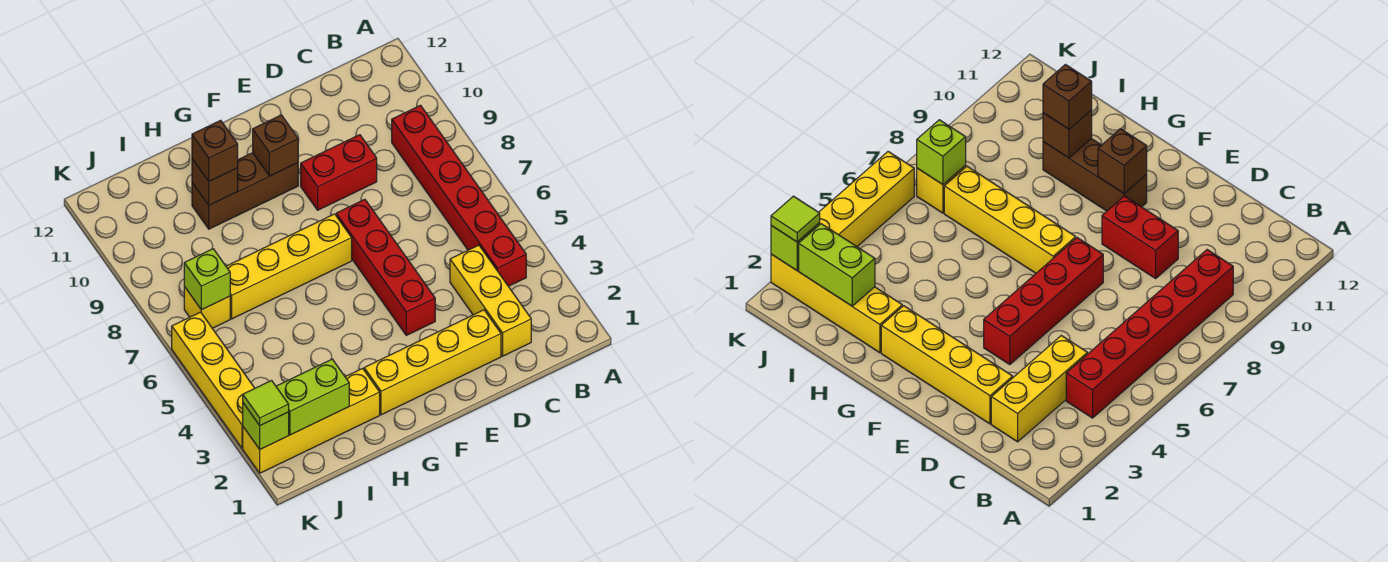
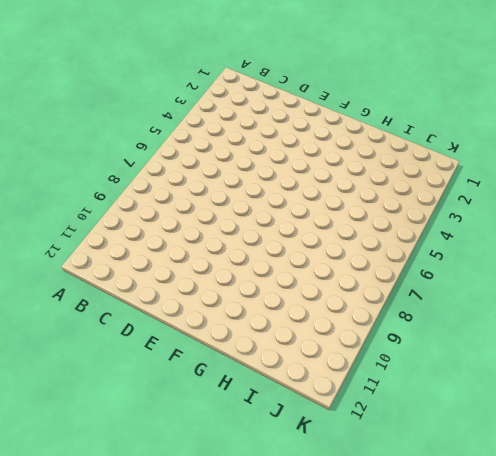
none -> red brick B4:B9 level 1
none -> yellow brick C2:C4 level 1
none -> yellow brick D2:G2 level 1

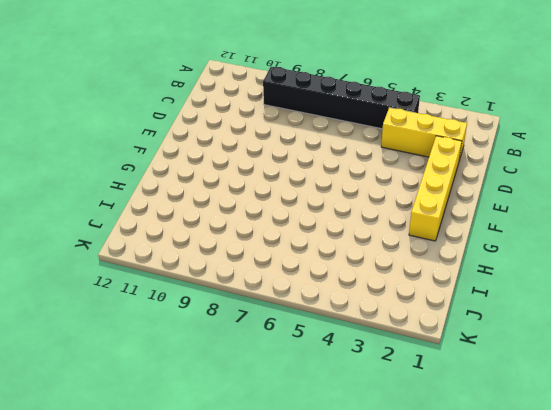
black brick B4:B9 level 1 -> red brick B4:B9 level 1
none -> red brick D9:E9 level 1
none -> red brick E4:E7 level 1
none -> yellow brick F7:I7 level 1

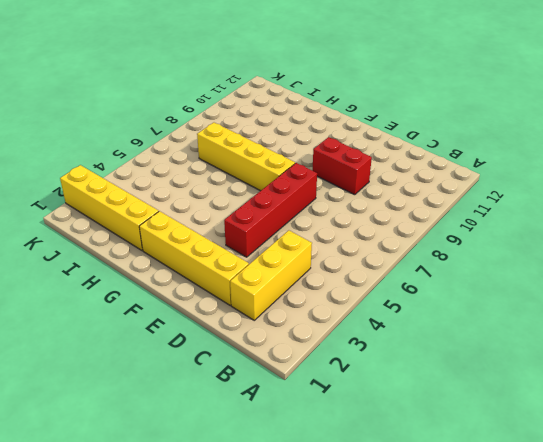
none -> red brick B4:B9 level 1
none -> brown brick F10:H10 level 1
none -> yellow brick J7 level 1

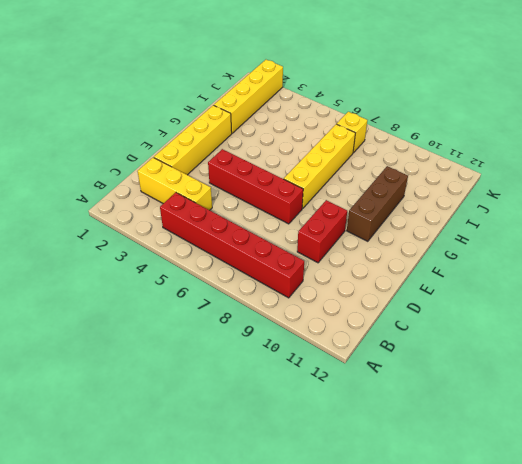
none -> yellow brick K3:K6 level 1
none -> brown brick F10 level 2
none -> brown brick H10 level 2

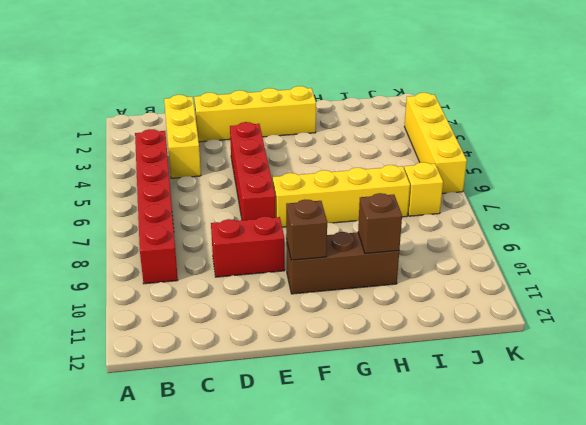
none -> yellow brick H2:K2 level 1
none -> lime brick I2:J2 level 2
none -> lime brick J7 level 2

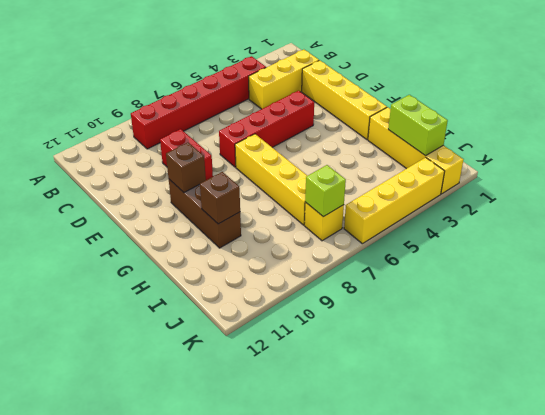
none -> lime brick K2 level 2
none -> brown brick H10 level 3
none -> lime tile K2 level 3

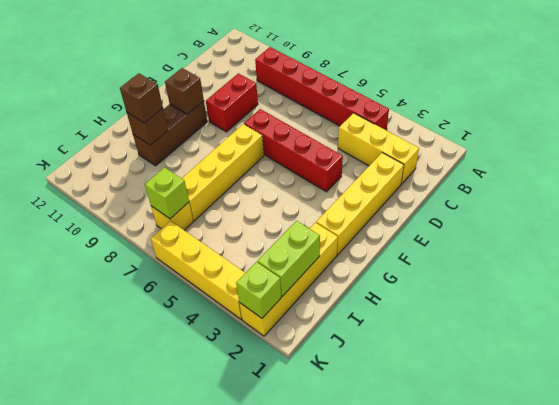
none -> lime tile K2 level 3

